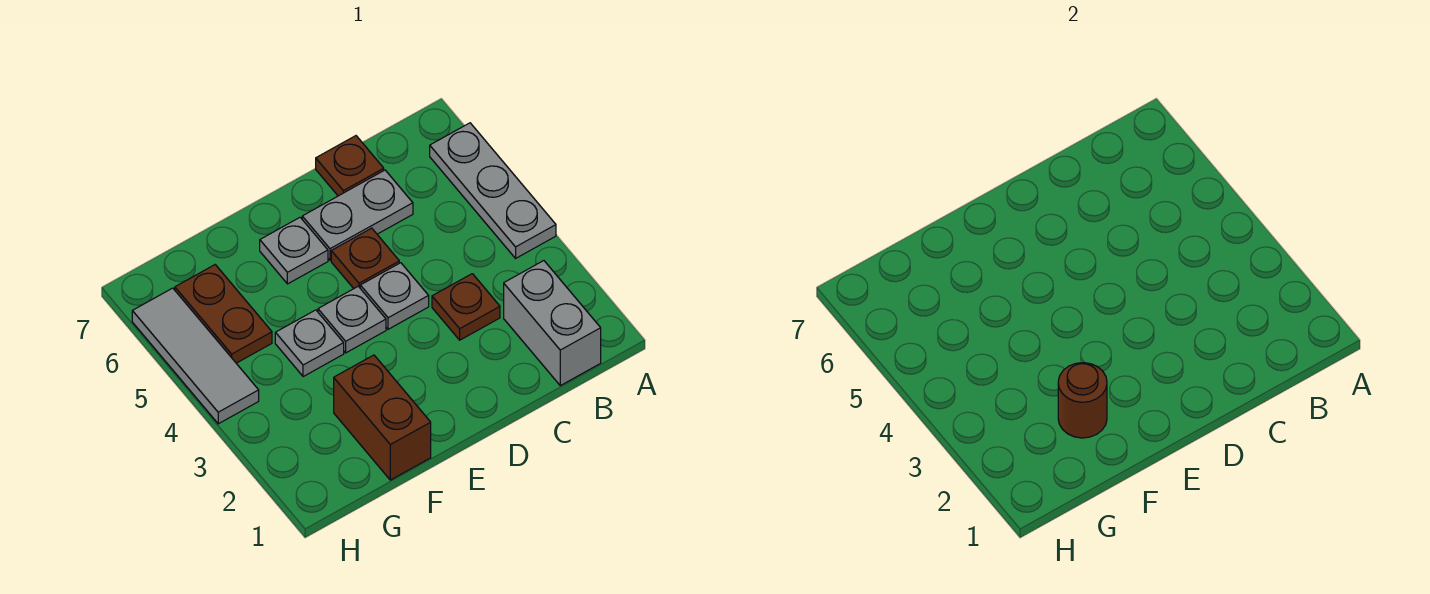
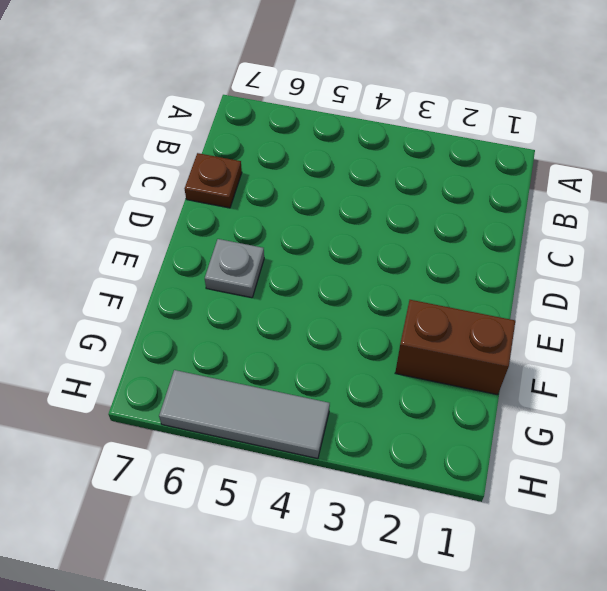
none -> grey plate A4:A6 level 1
none -> grey brick B1:B2 level 1
none -> brown plate C3 level 1

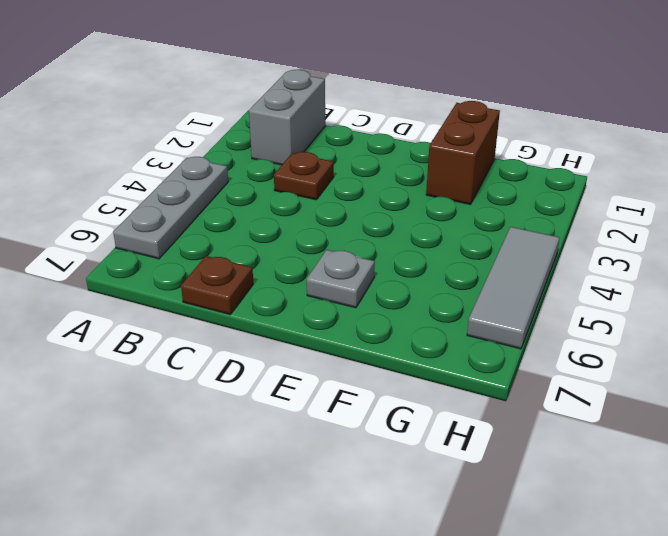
none -> grey plate C6:D6 level 1
none -> grey plate D4 level 1
none -> brown plate D5 level 1

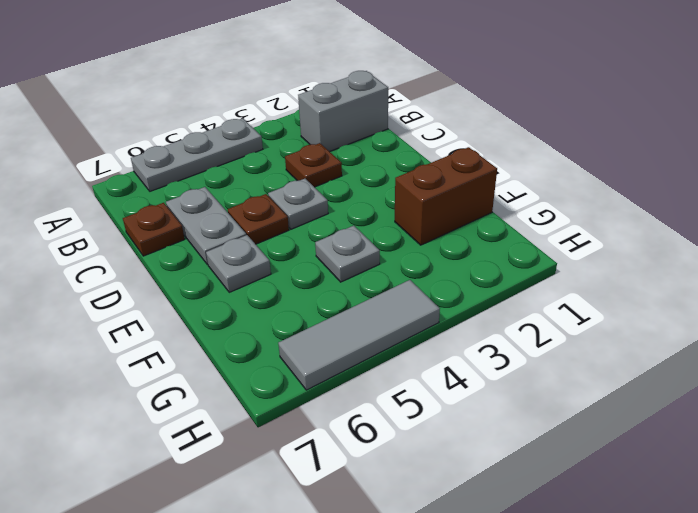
none -> grey plate E4 level 1
none -> brown plate G5:G6 level 1
none -> brown round brick F2 level 2

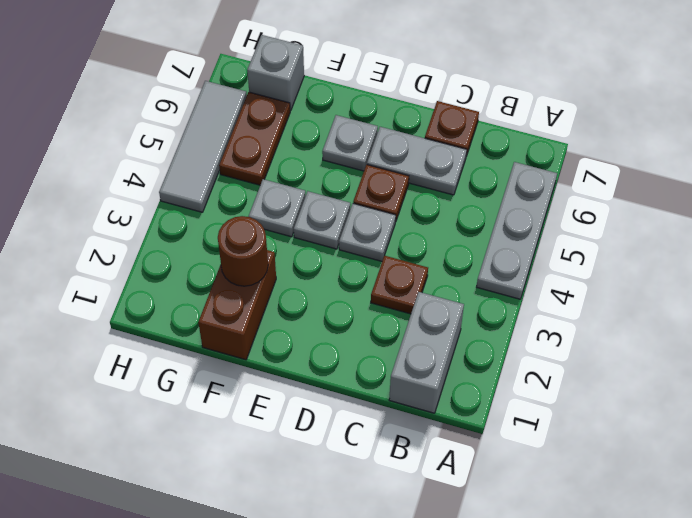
grey brick G7 level 1 -> none

